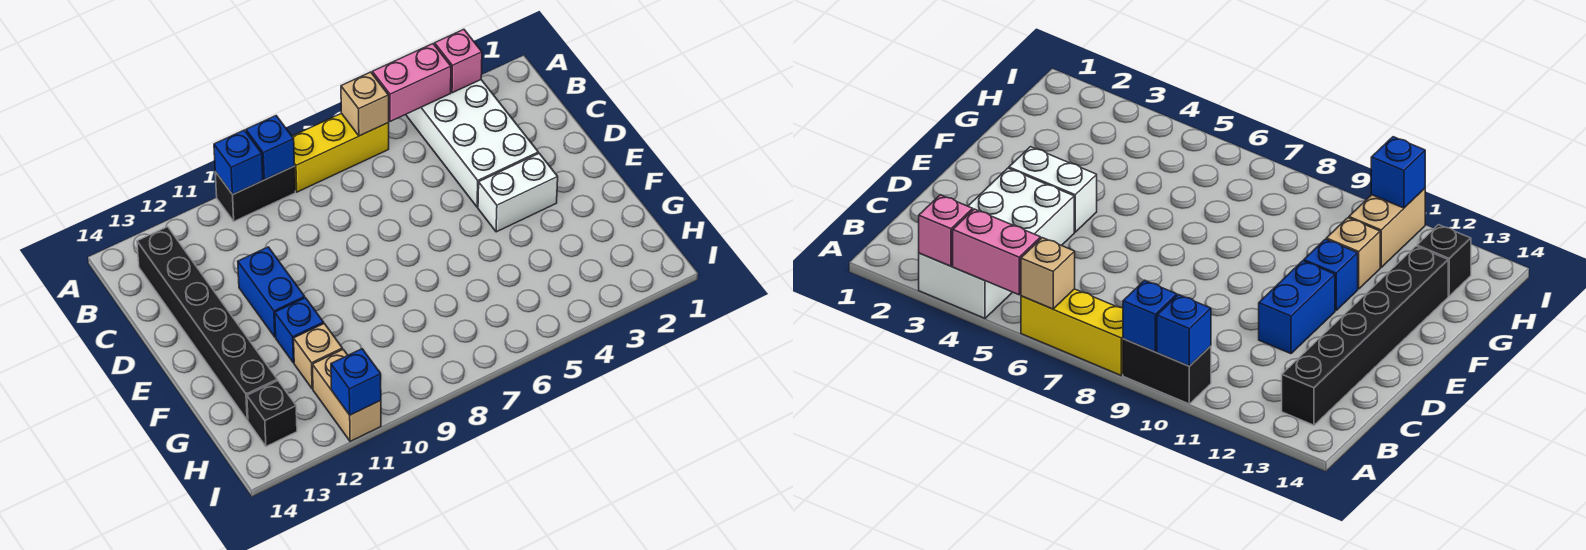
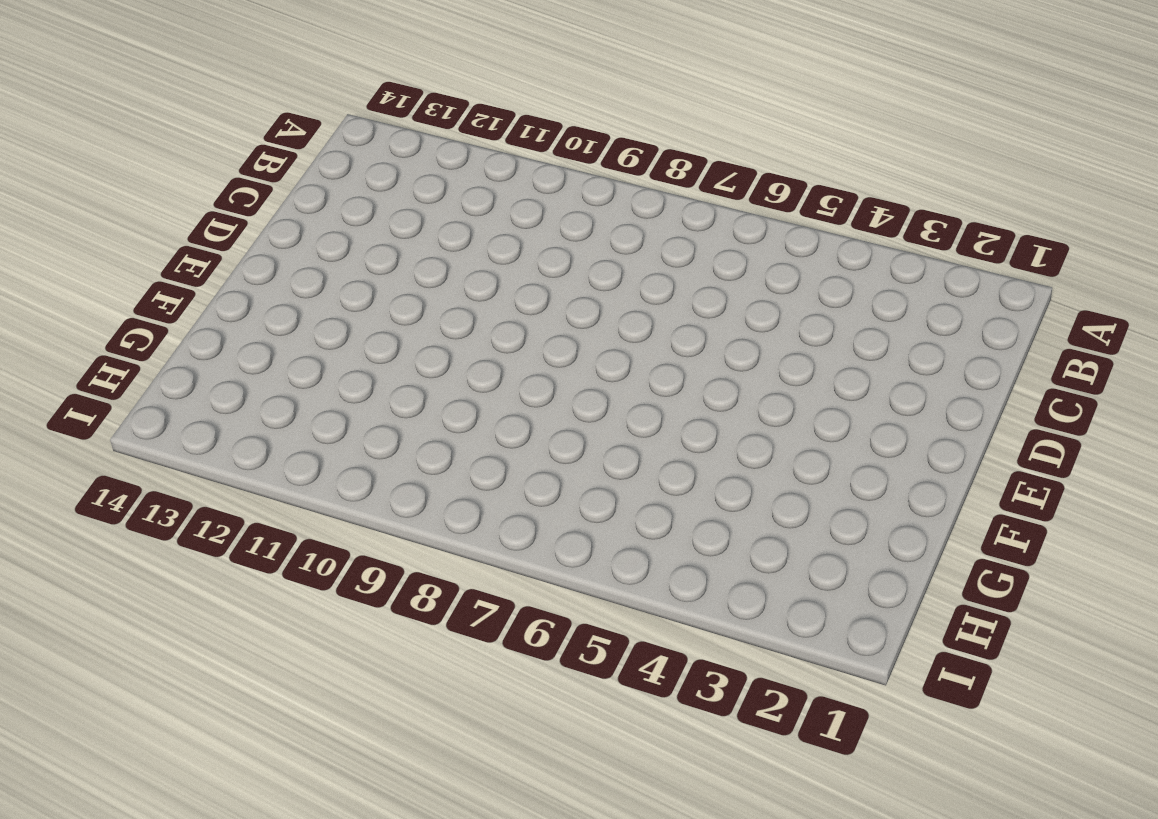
none -> white brick A3:D4 level 1
none -> yellow brick A6:A8 level 1
none -> black brick A9:A10 level 1

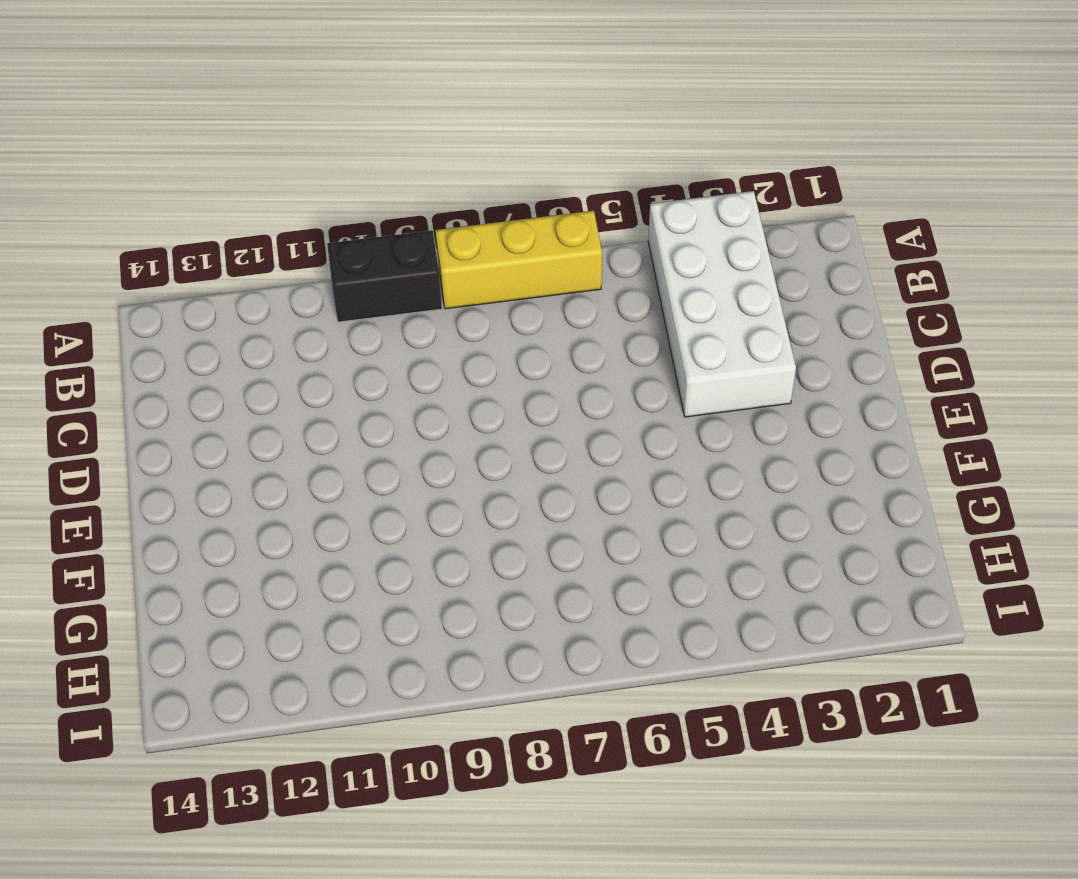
none -> black brick B13:G13 level 1
none -> blue brick D11:E11 level 1
none -> white brick E3:E4 level 1

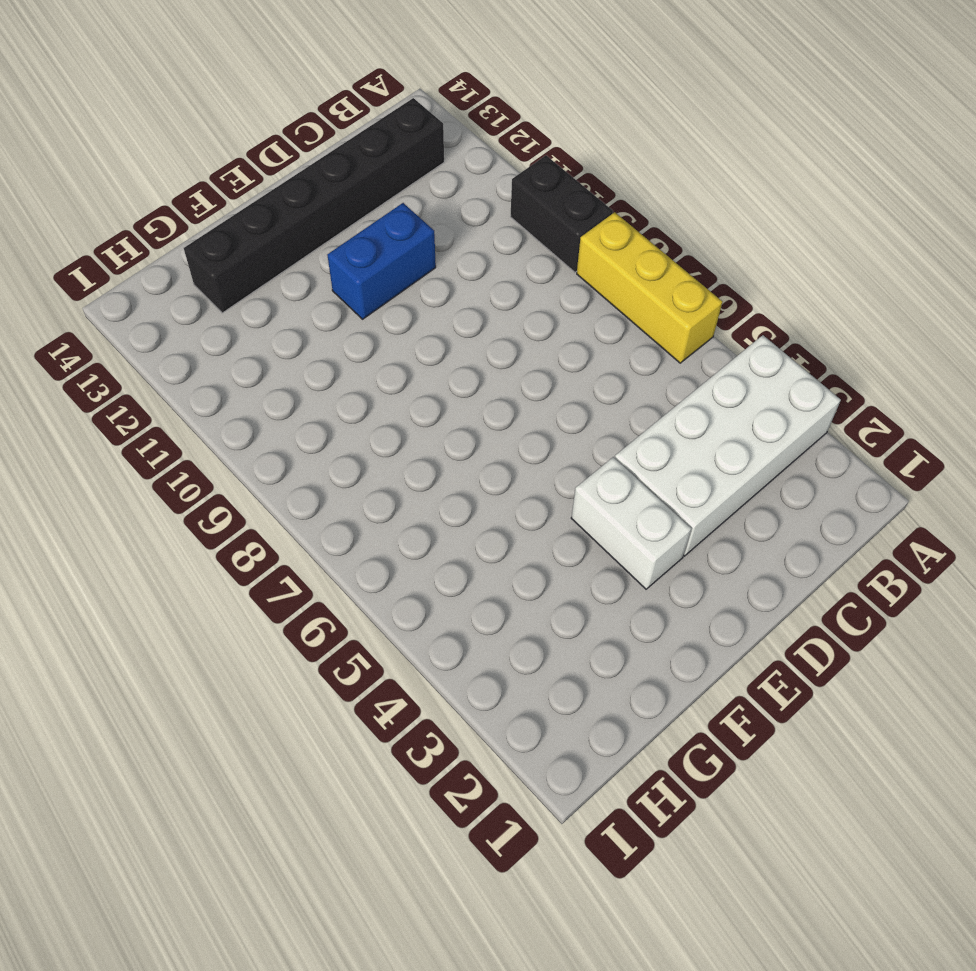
none -> blue brick F11 level 1
none -> tan brick G11 level 1
none -> tan brick H11:I11 level 1

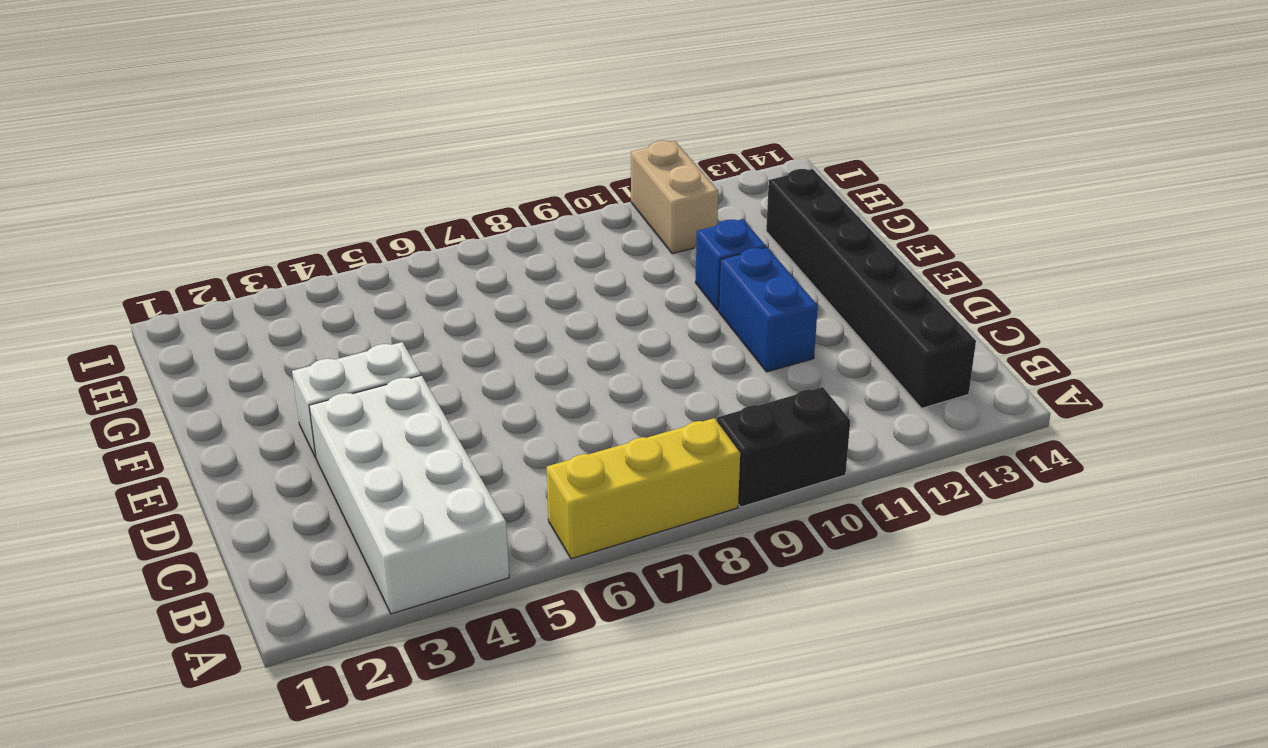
none -> tan brick G11 level 1
none -> black brick H13 level 1
none -> pink brick A3 level 2

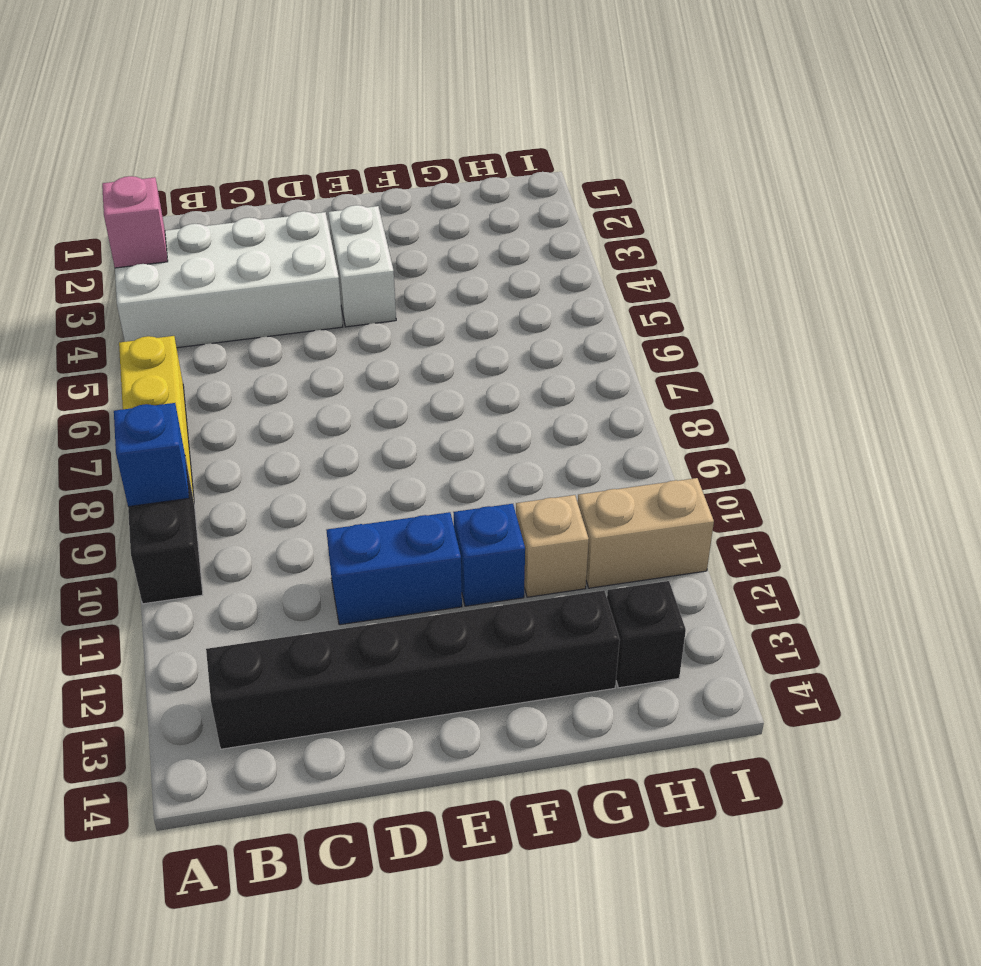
none -> pink brick A4:A5 level 2
none -> tan brick A6 level 2
none -> blue brick A10 level 2

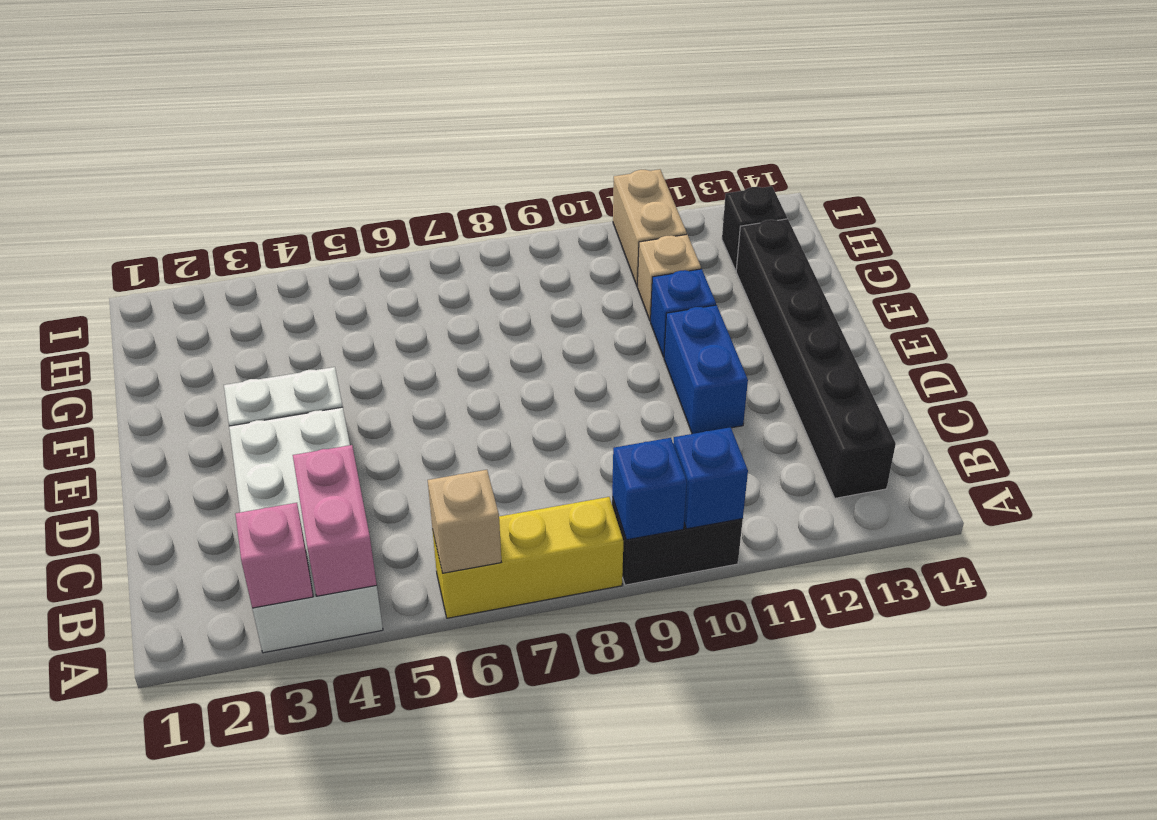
pink brick A4:B4 level 2 -> pink brick A4:A5 level 2
none -> blue brick I11 level 2

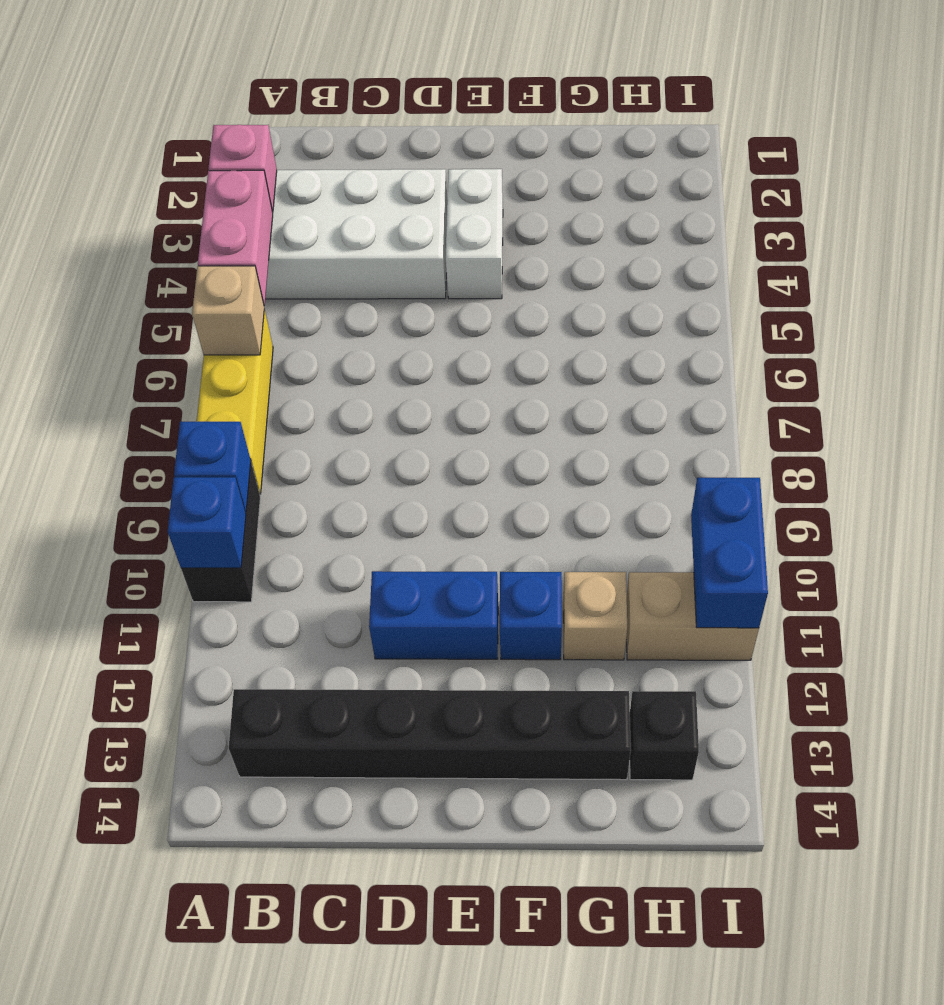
blue brick I10:I11 level 2 -> blue brick I11 level 2

